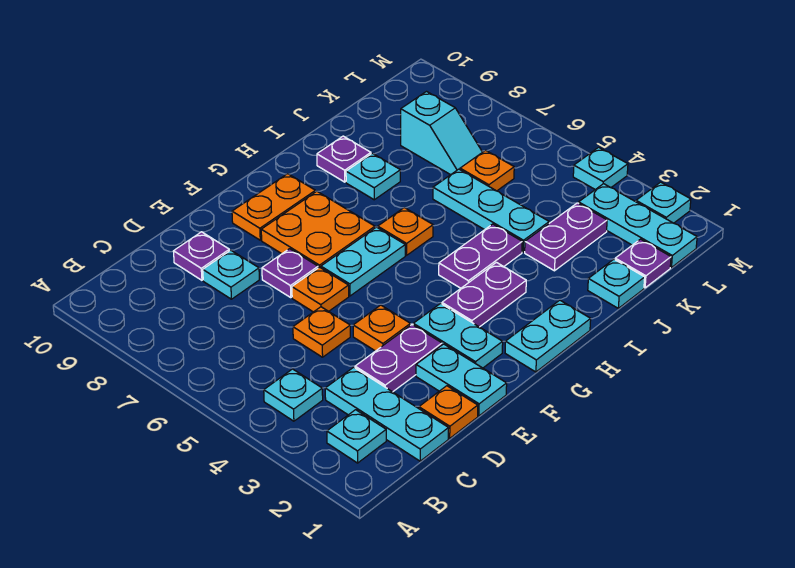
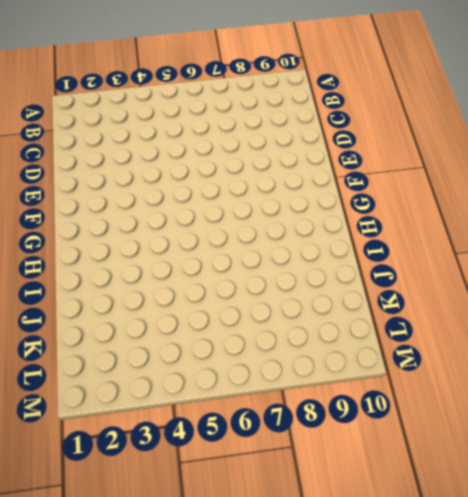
none -> cyan plate B2 level 1
none -> cyan plate B4 level 1
none -> cyan plate C1:C3 level 1
none -> orange plate D1 level 1

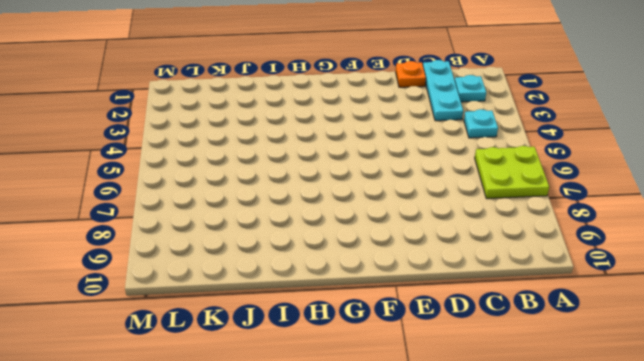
lime plate A6:B7 level 1 -> none
none -> purple plate D3:E3 level 1
none -> orange plate D5 level 1
none -> cyan plate D8 level 1
none -> purple plate D9 level 1

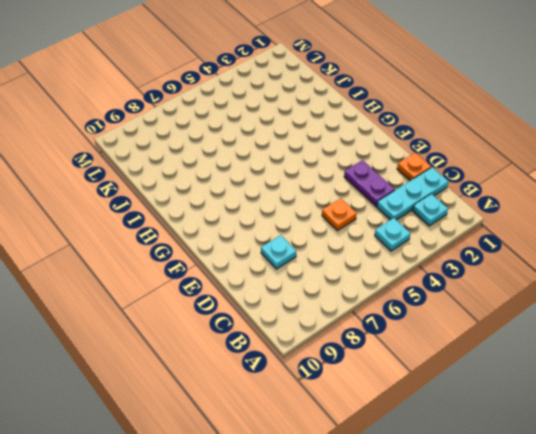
none -> purple plate D9 level 1
none -> cyan plate E1:E2 level 1
none -> orange plate E4 level 1
none -> orange plate E6 level 1

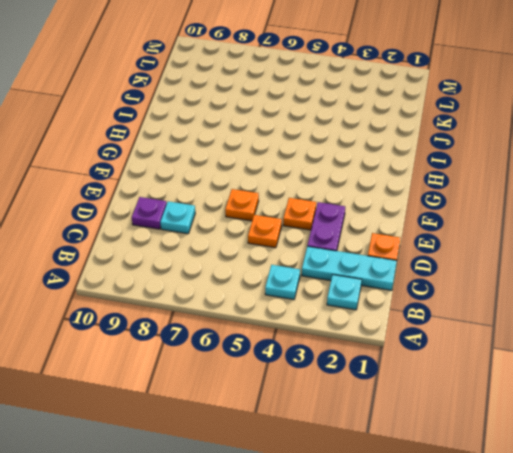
none -> cyan plate E1:E2 level 1
none -> purple plate E7 level 1
none -> cyan plate F2:F3 level 1
none -> cyan plate F6:G6 level 1

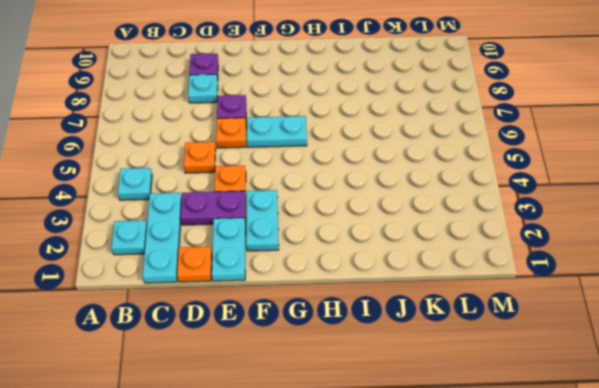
none -> orange plate F7:G8 level 1
none -> orange plate F9:G9 level 1
none -> cyan plate G1:H1 level 1
none -> purple plate G3:H3 level 1

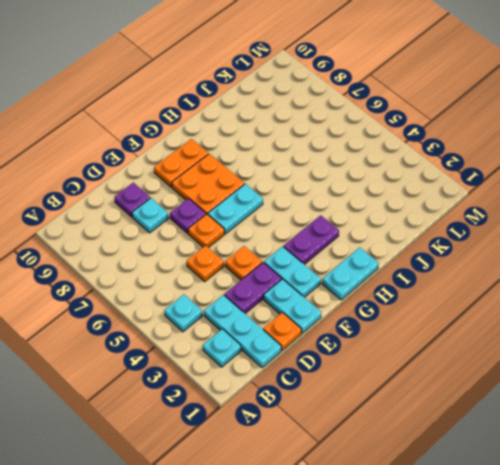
none -> purple plate H4:I4 level 1
none -> orange plate H6 level 1
none -> cyan plate I8 level 1
none -> purple plate I9 level 1

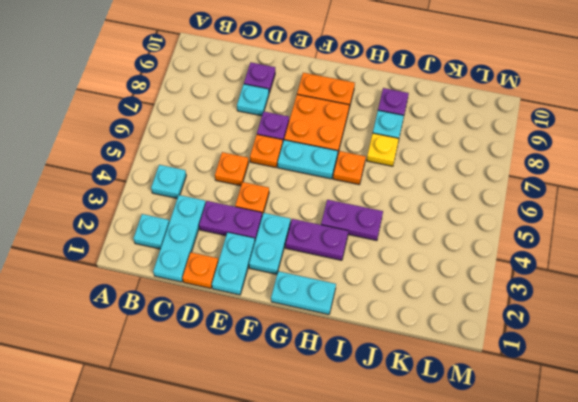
yellow plate I7 level 1 -> none
none -> cyan plate J1 level 1
none -> purple plate J3:K3 level 1
none -> cyan plate J4:J6 level 1
none -> purple plate K1 level 1

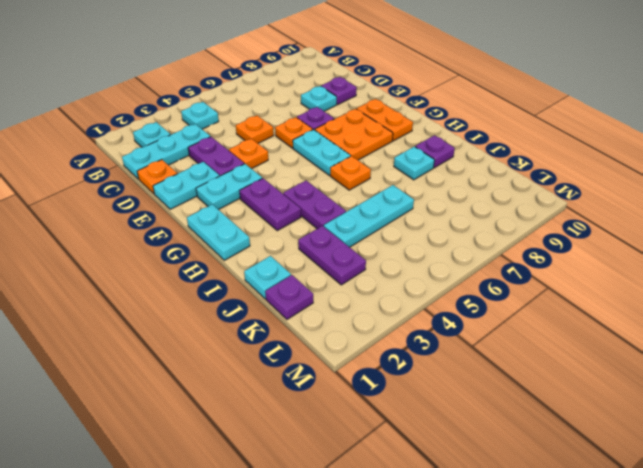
none -> orange plate K6 level 1
none -> cyan slope K7:K8 level 1 top 8
none -> cyan plate L1:L3 level 1
none -> cyan plate M2 level 1

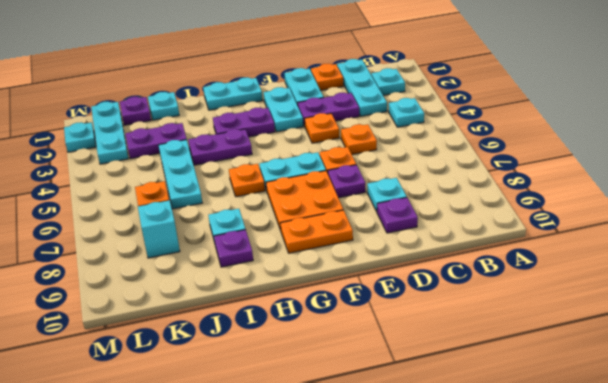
none -> cyan plate M4 level 1

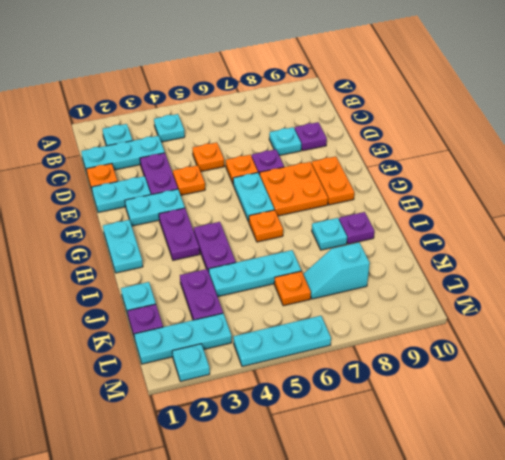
cyan plate M4:M6 level 1 -> cyan plate M4 level 1

